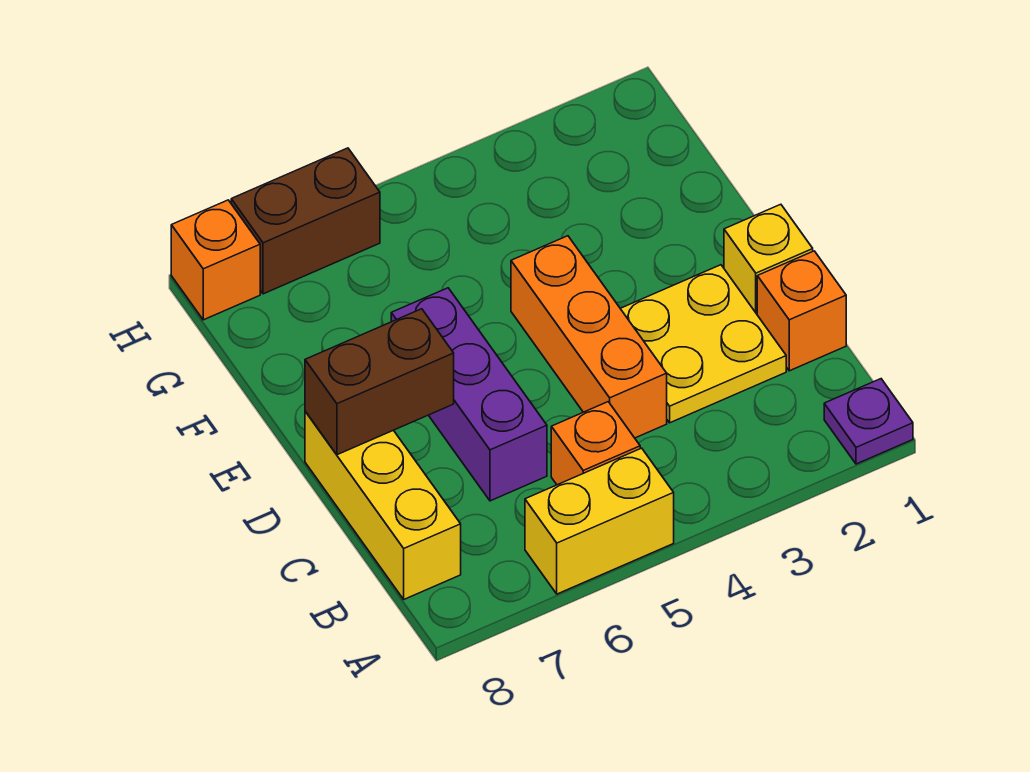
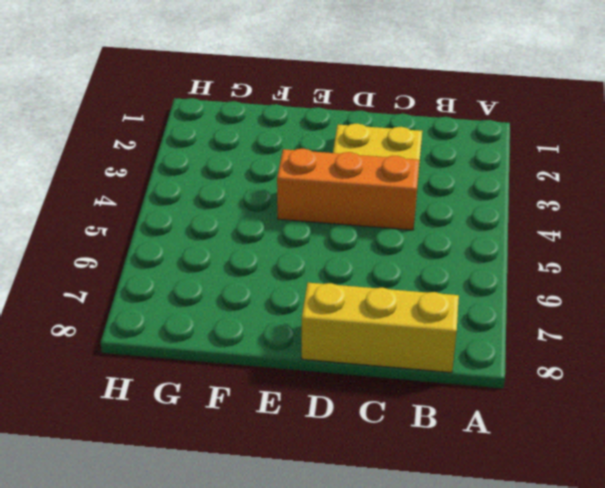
none -> purple plate A1 level 1
none -> yellow brick A5:A6 level 1
none -> orange brick B5 level 1

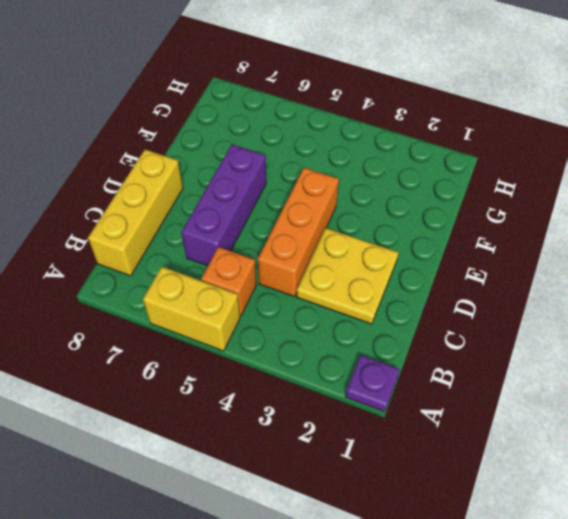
none -> orange brick C1 level 1
none -> yellow brick D1 level 1
none -> brown brick H6:H7 level 1

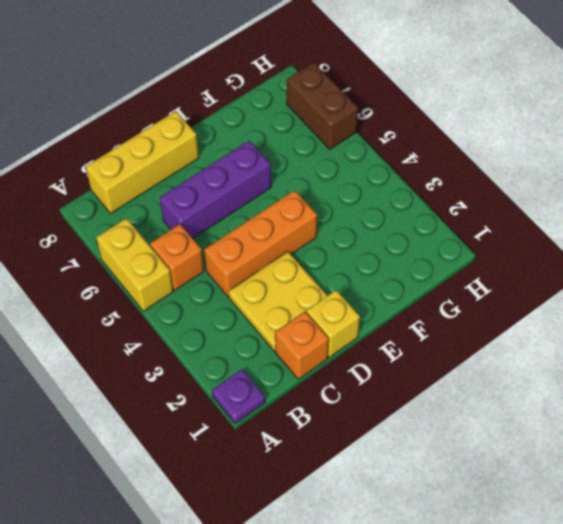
none -> orange brick H8 level 1
none -> brown brick D7:D8 level 2

